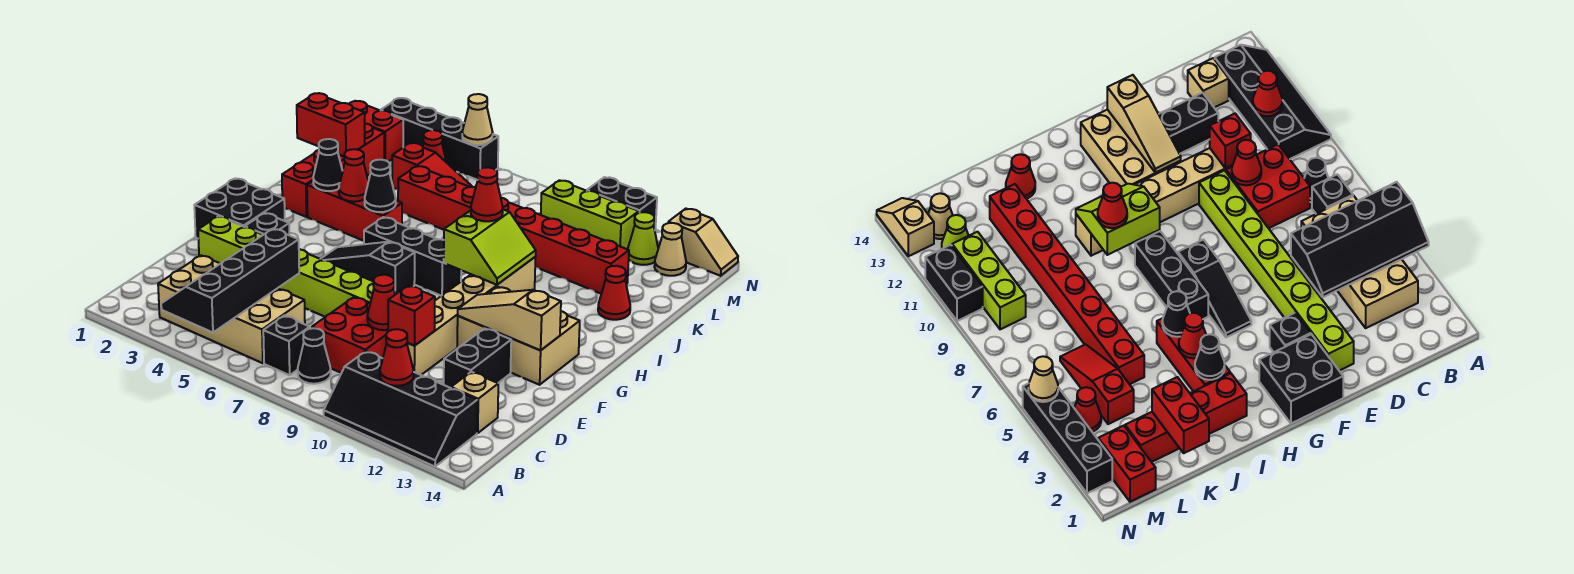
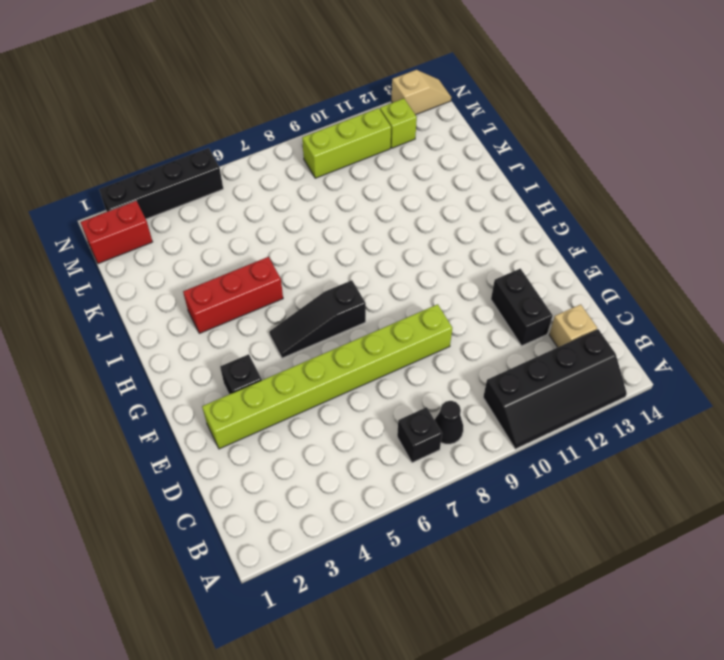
lime brick M12 level 1 -> lime cone M12 level 1
none -> tan brick B3:C6 level 1
none -> red brick C8:D9 level 1
none -> tan brick D10:I10 level 1
none -> black brick F1:G2 level 1

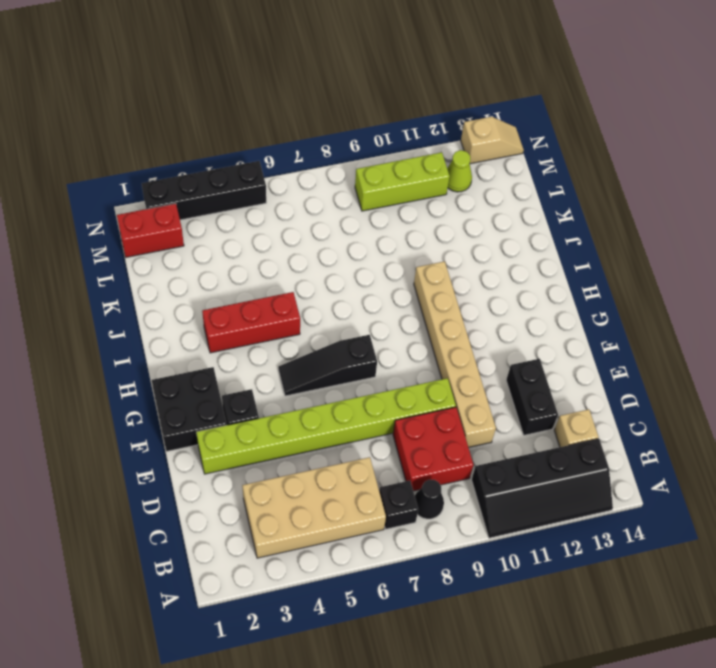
none -> tan brick F11:G13 level 1
none -> black brick H6:H8 level 1
none -> red brick I2:L2 level 1
none -> red cone J13 level 1

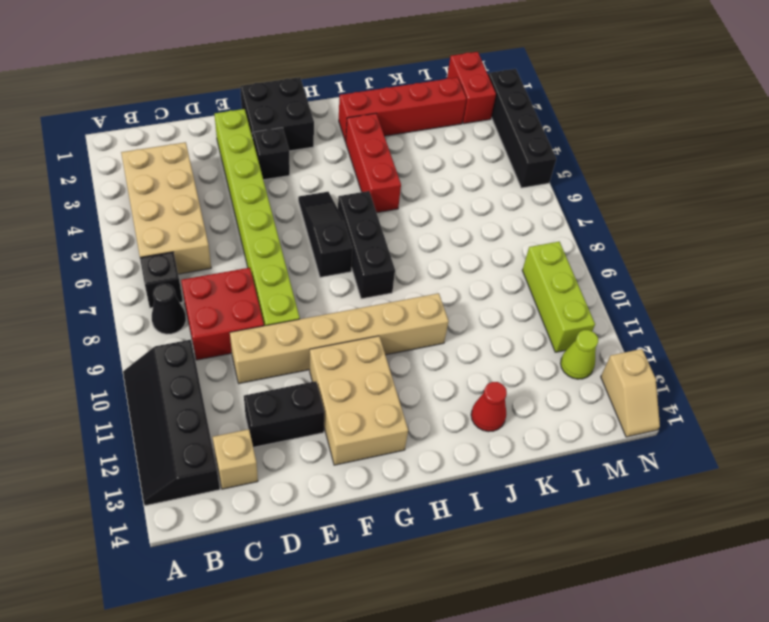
none -> red brick K5:K12 level 1
none -> red slope L4:L6 level 1 top 4
none -> red cone M4 level 1
none -> tan cone M13 level 1

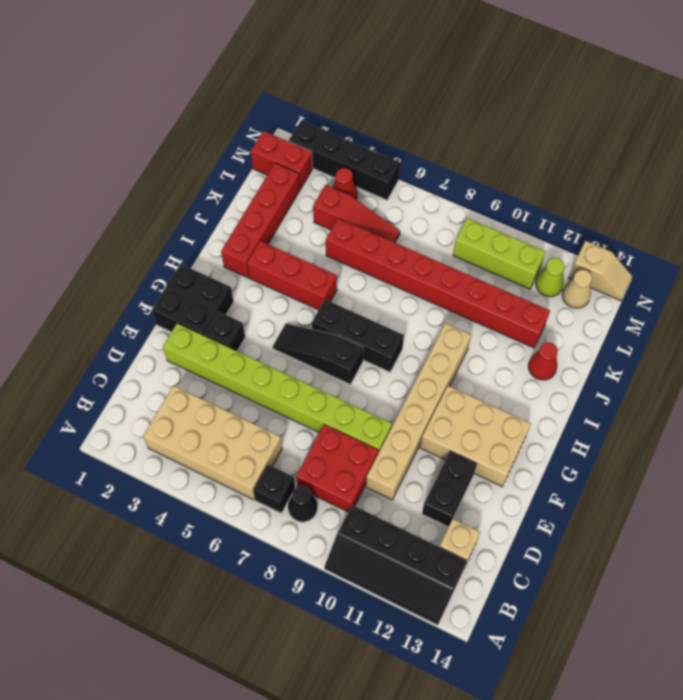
none -> black brick N10:N11 level 1
none -> black slope A4:D5 level 2 top 5
none -> red cone B11 level 2
none -> red cone D9 level 2

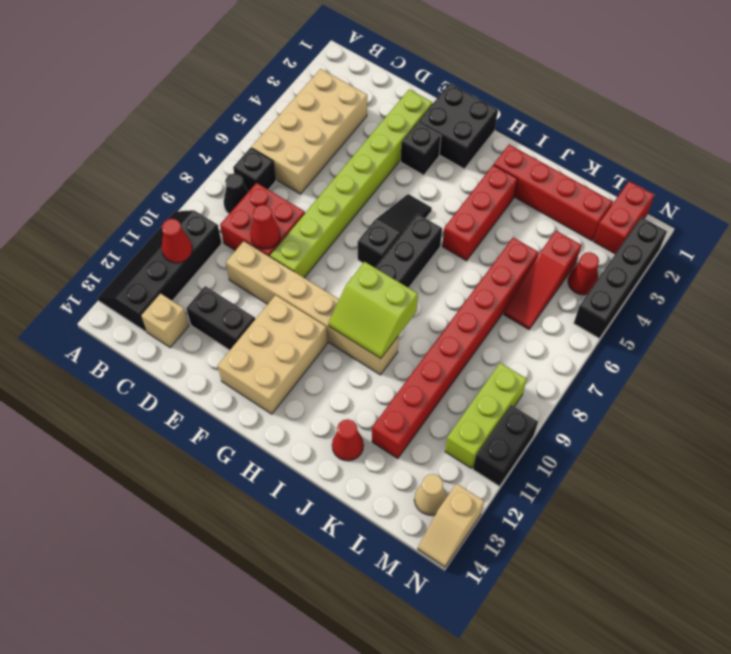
none -> lime cone M12 level 1
none -> black slope A4:D5 level 2 top 5
none -> red brick D10 level 2
none -> tan slope F11:F13 level 2 top 13

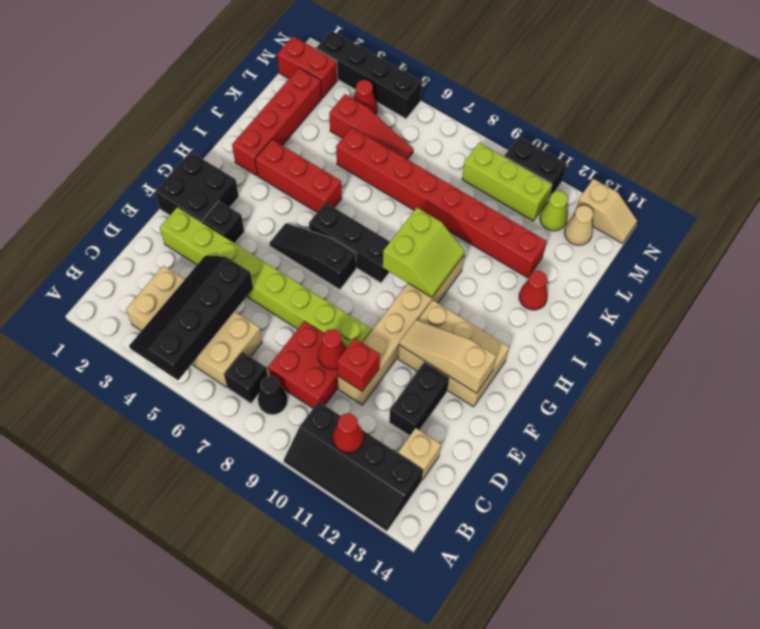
none -> black cone I3 level 2
none -> red cone I4 level 2
none -> black cone I5 level 2
none -> red brick K1:K2 level 2

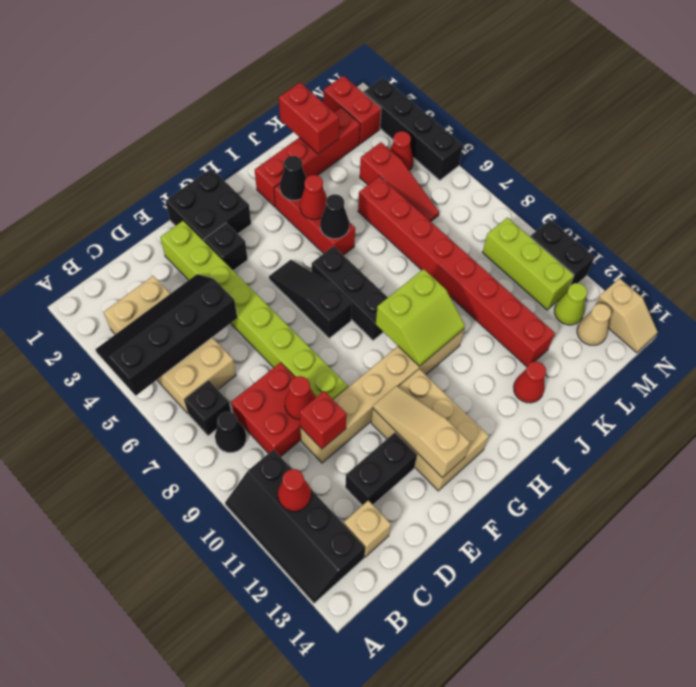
none -> tan cone N5 level 2
none -> red cone I9 level 3

